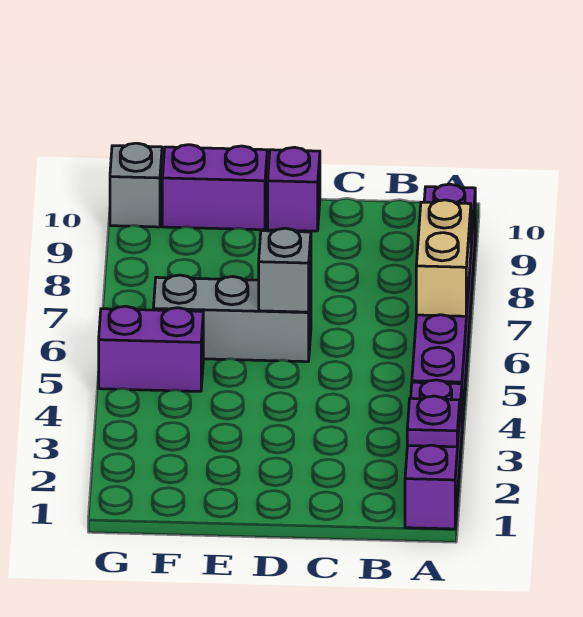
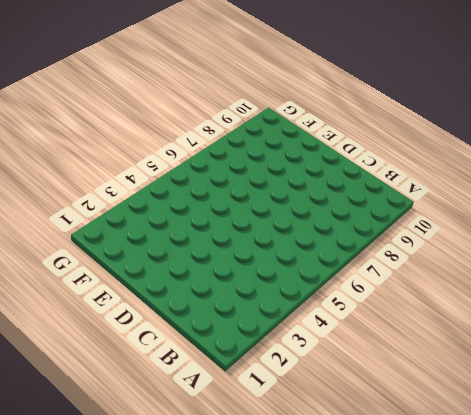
none -> purple brick A1:A3 level 1
none -> purple brick A4:A9 level 1

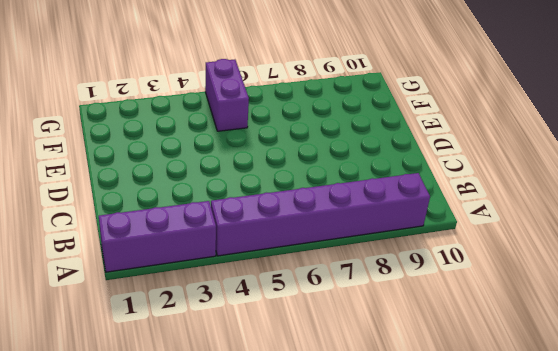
none -> grey brick D6:F6 level 1
none -> purple brick D10 level 1

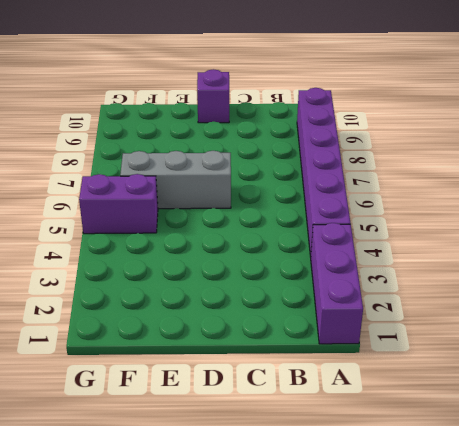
none -> purple brick E10:F10 level 1
none -> grey brick G10 level 1

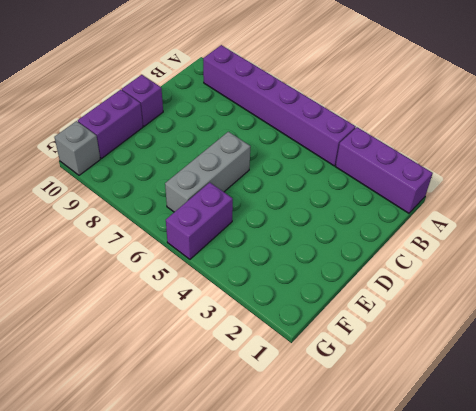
none -> purple plate A2 level 2
none -> tan brick A6:A7 level 2

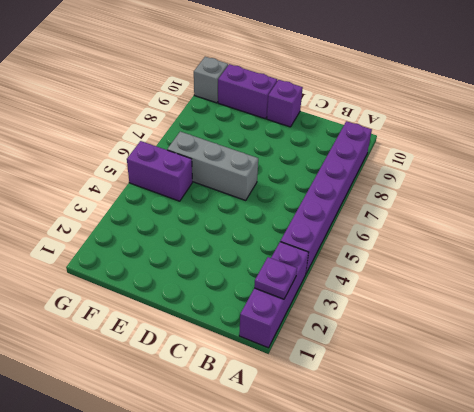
none -> tan brick A6:A7 level 2
none -> grey brick D6 level 2

